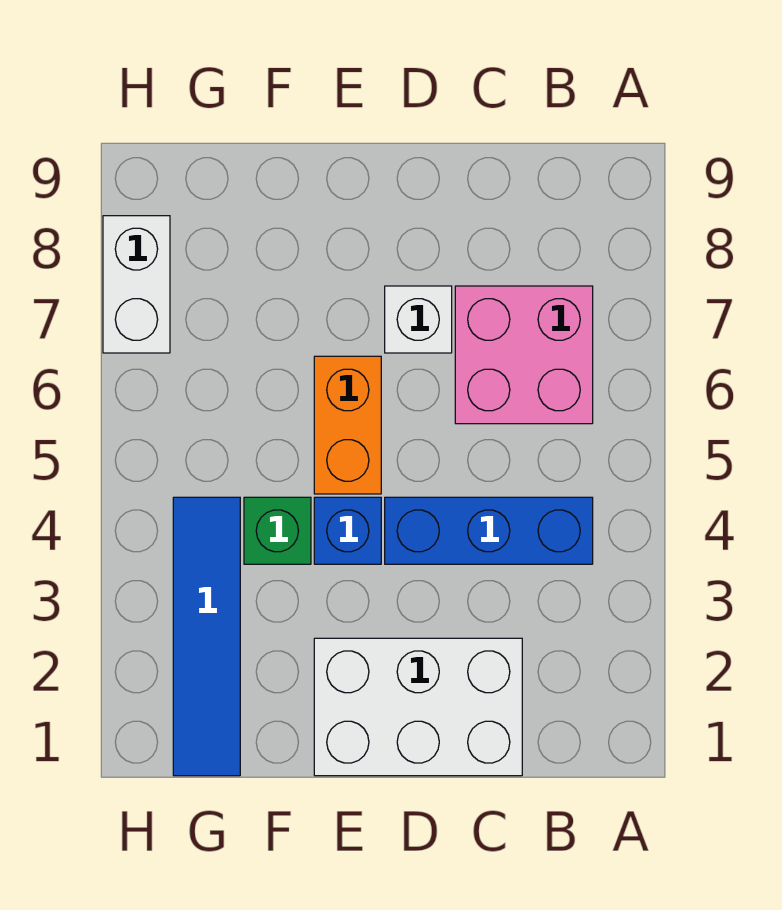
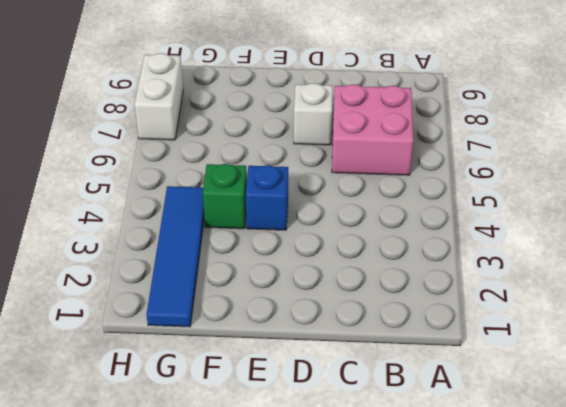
none -> blue brick B4:D4 level 1
none -> white brick C1:E2 level 1

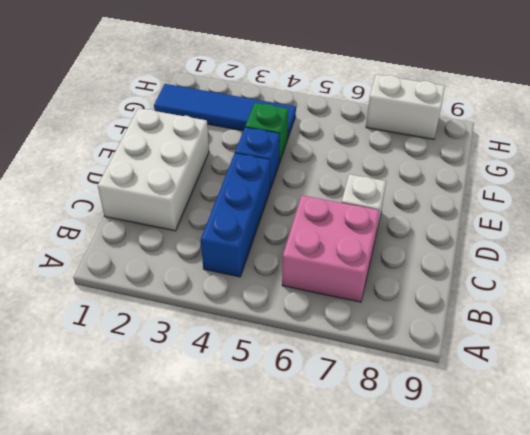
none -> orange brick E5:E6 level 1

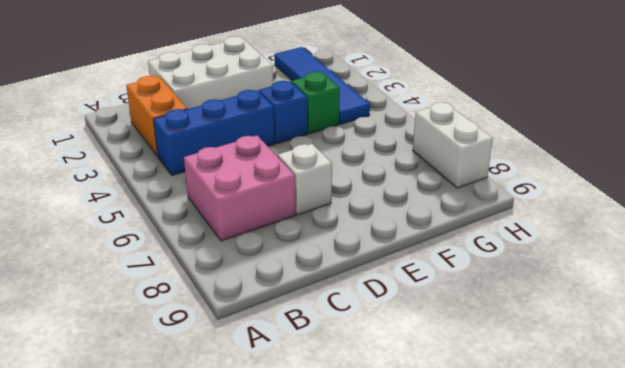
orange brick B2:B3 level 1 -> orange brick E5:E6 level 1

